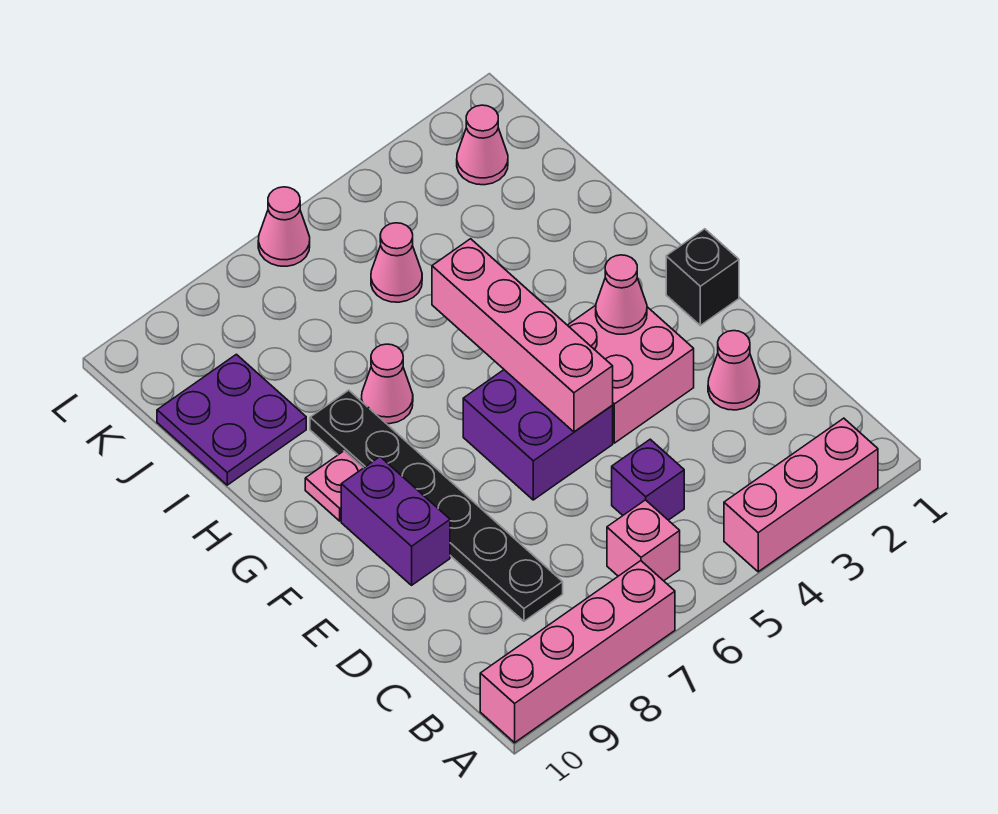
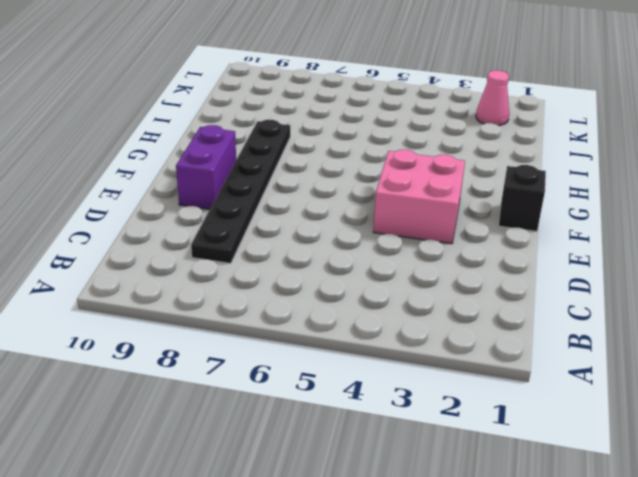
none -> pink brick A2:A4 level 1
none -> pink brick A7:A10 level 1
none -> pink brick B6 level 1

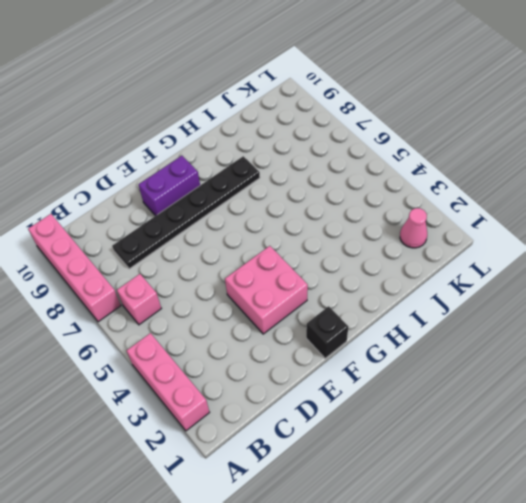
none -> purple brick C5 level 1
none -> pink cone D2 level 1
none -> purple brick E5:F6 level 1

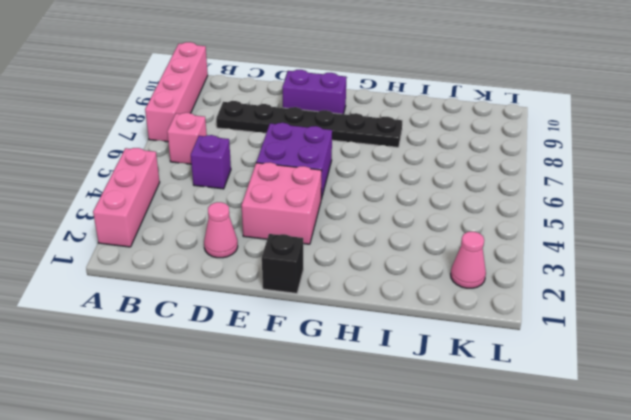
none -> pink plate G9 level 1
none -> pink cone H7 level 1
none -> purple plate I9:J10 level 1

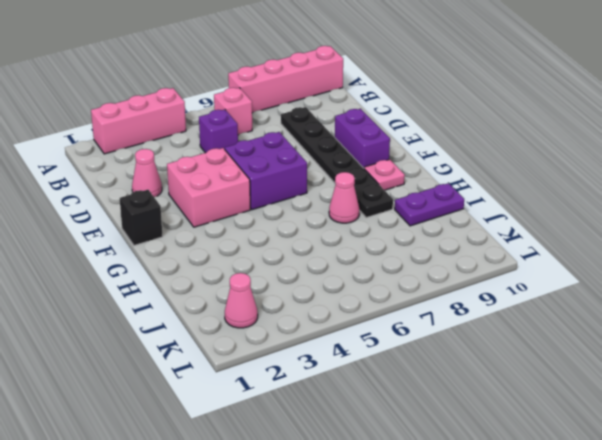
purple plate I9:I10 level 1 -> purple plate I9:J10 level 1
none -> pink cone J5 level 1
none -> pink cone L6 level 1
none -> pink brick E5:H5 level 2

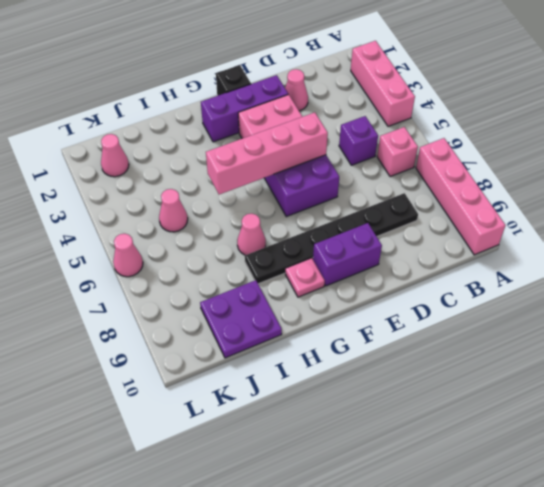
purple brick E2:G2 level 1 -> none
none -> pink cone F3 level 2

